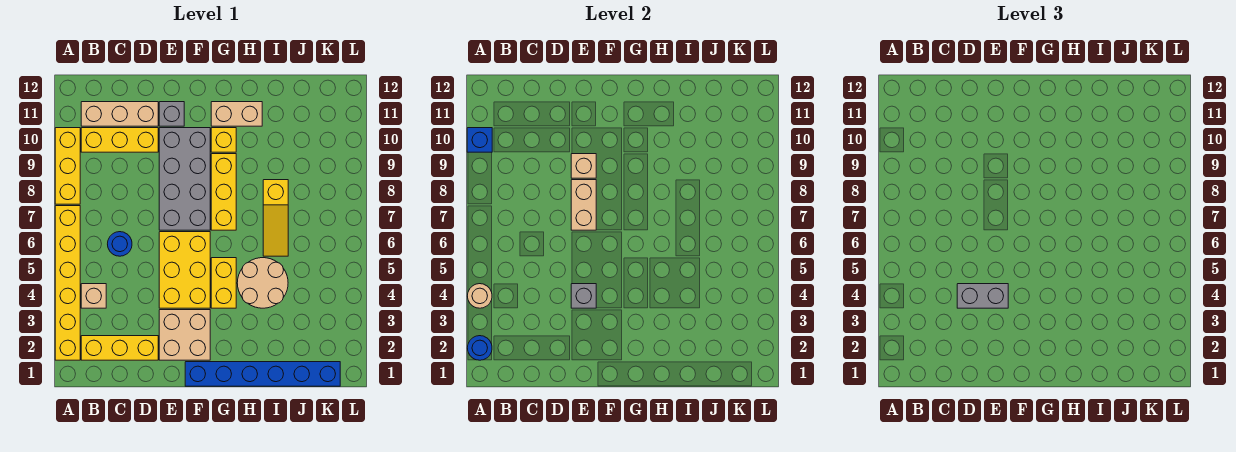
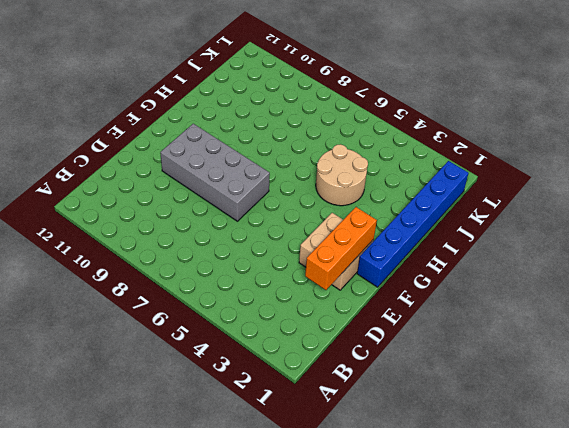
orange brick D2:F2 level 2 -> none
none -> yellow brick A2:A7 level 1
none -> yellow brick A8:A10 level 1
none -> yellow brick B2:D2 level 1

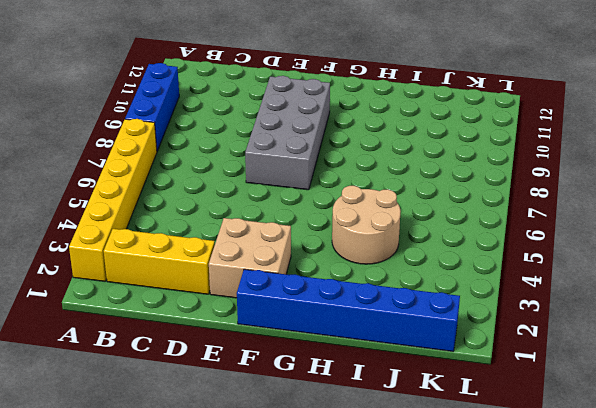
blue brick A8:A10 level 1 -> yellow brick A8:A10 level 1
none -> tan brick B4 level 1
none -> yellow brick B10:D10 level 1
none -> tan brick B11:D11 level 1

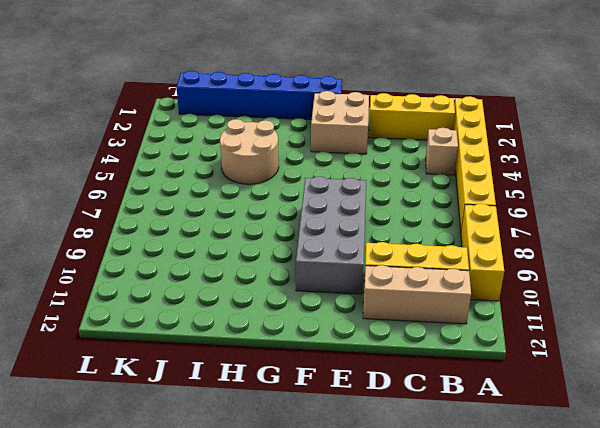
none -> blue round brick C6 level 1
none -> yellow brick E4:F6 level 1
none -> grey brick E11 level 1

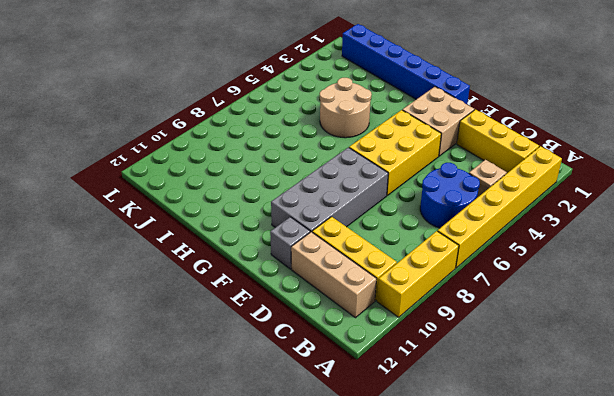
blue round brick B5:C6 level 1 -> blue round brick C6 level 1
none -> yellow brick G4:G5 level 1
none -> yellow brick G7:G9 level 1
none -> yellow brick G10 level 1

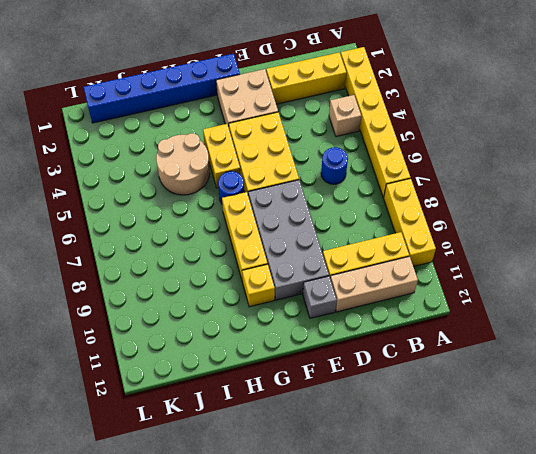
blue round brick G6 level 1 -> blue round brick A2 level 2
none -> tan brick G11:H11 level 1
none -> yellow slope I6:I8 level 1 top 8
none -> tan round brick A4 level 2

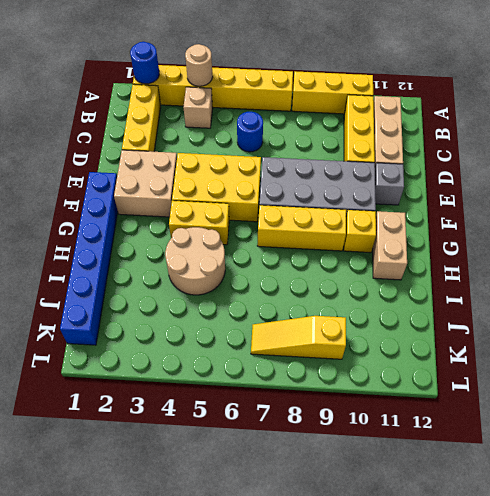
yellow slope K7:K9 level 1 top 9 -> yellow slope I6:I8 level 1 top 8
none -> blue brick A10 level 2
none -> grey brick E4 level 2
none -> tan brick E7:E8 level 2

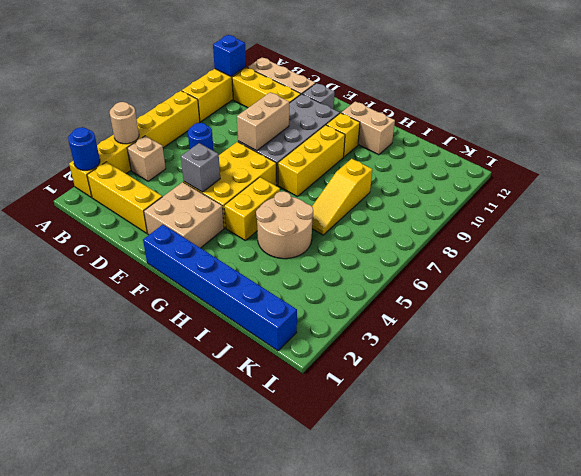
none -> tan brick E9 level 2
none -> grey brick D4:E4 level 3

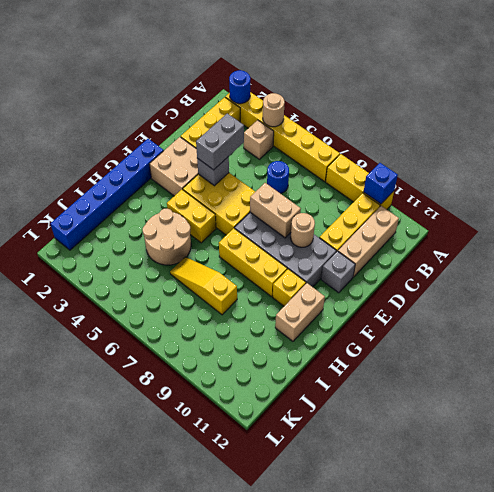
tan round brick E9 level 2 -> tan brick E9 level 2

